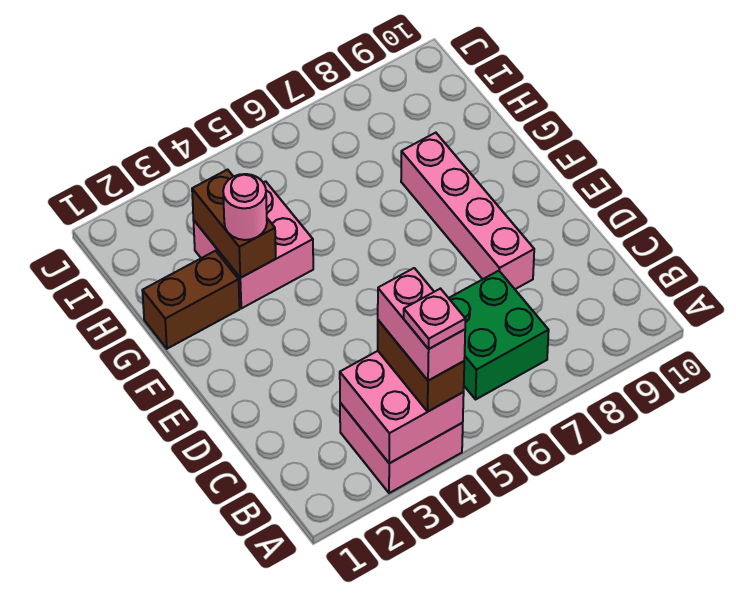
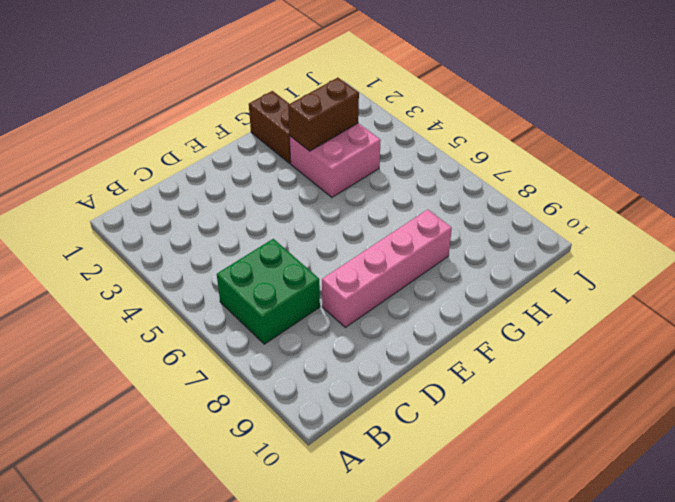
none -> pink brick A3:B4 level 1
none -> pink brick A3:B4 level 2

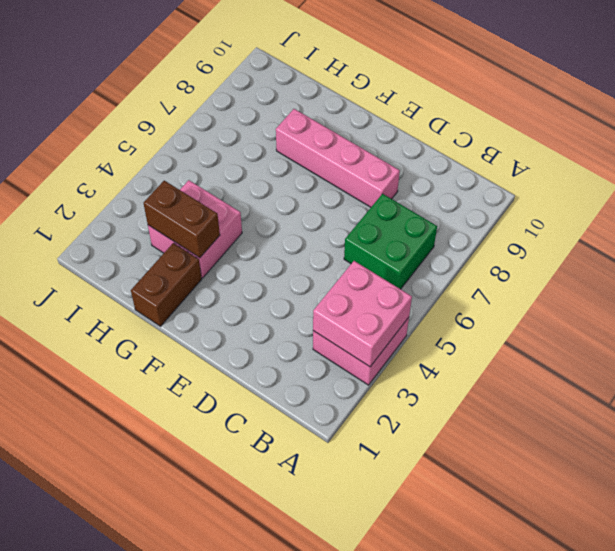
none -> brown brick A4:B4 level 3
none -> pink round brick G3 level 3

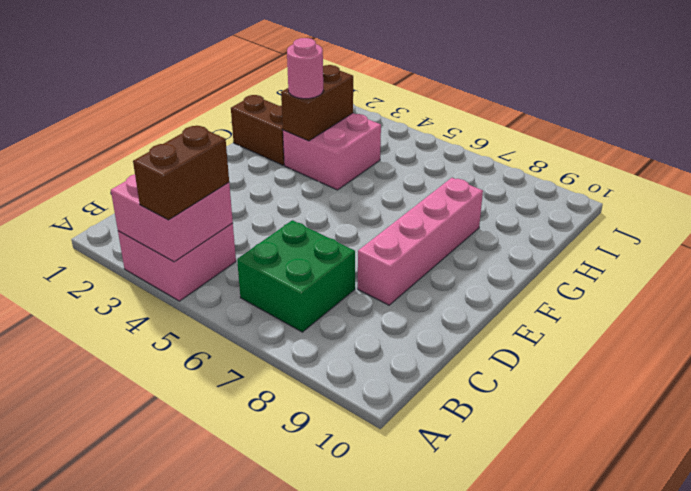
none -> pink brick A4:B4 level 4
none -> pink plate A4 level 5

